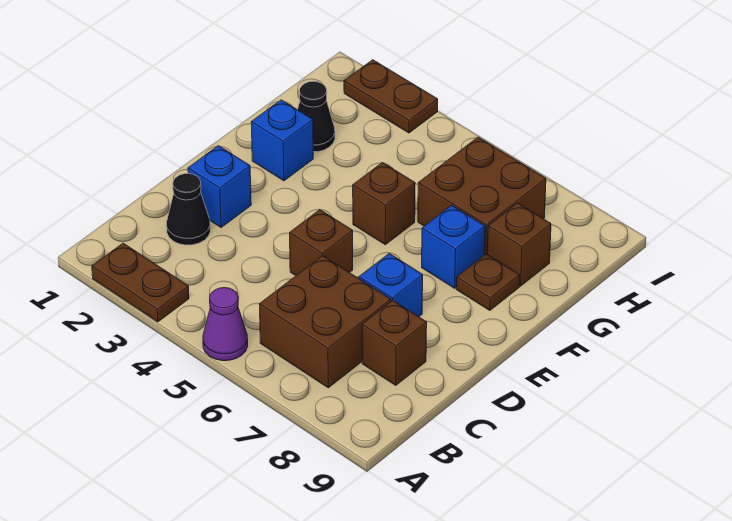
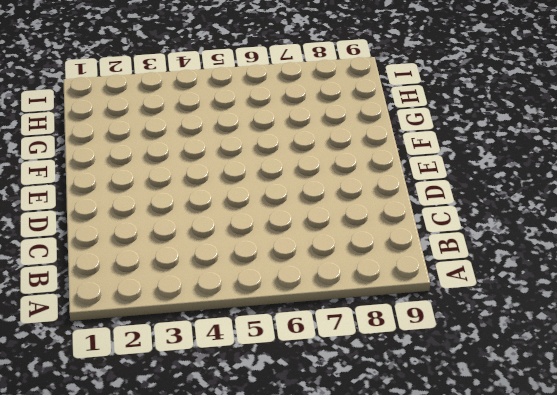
none -> brown plate A2:A3 level 1
none -> purple cone A5 level 1
none -> brown brick B6:C7 level 1

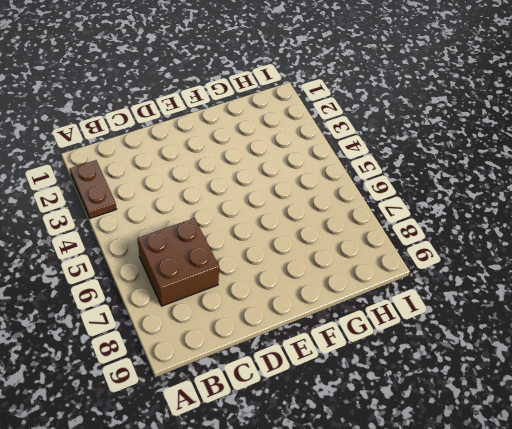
none -> purple cone A5 level 1
none -> black cone C2 level 1
none -> brown brick C8 level 1

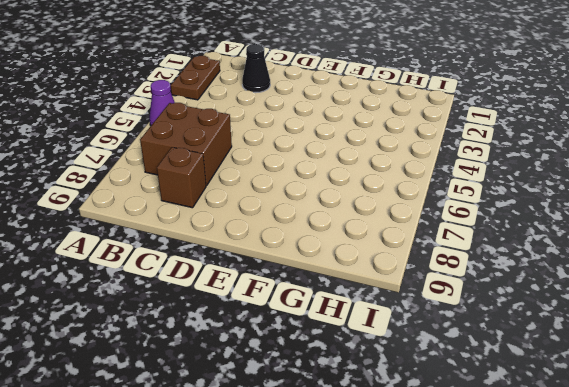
none -> blue brick D2 level 1
none -> brown brick D5 level 1
none -> blue brick D7 level 1

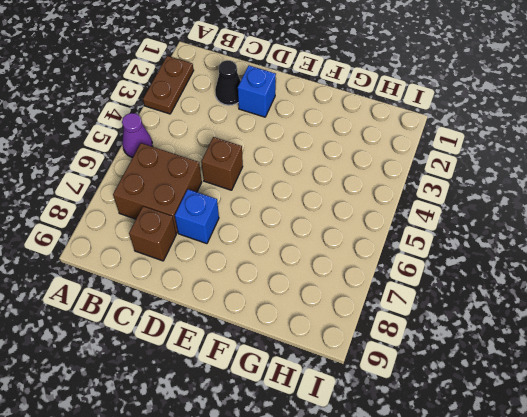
none -> blue brick F2 level 1
none -> brown brick F5 level 1
none -> blue brick F7 level 1

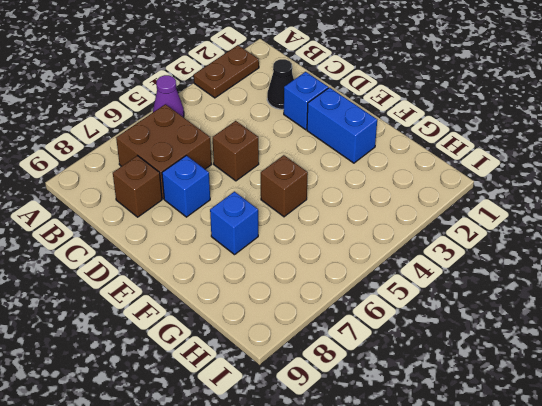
blue brick E2:F2 level 1 -> blue brick F2 level 1
none -> brown plate F8 level 1
none -> black cone G2 level 1
none -> brown brick G6:H7 level 1

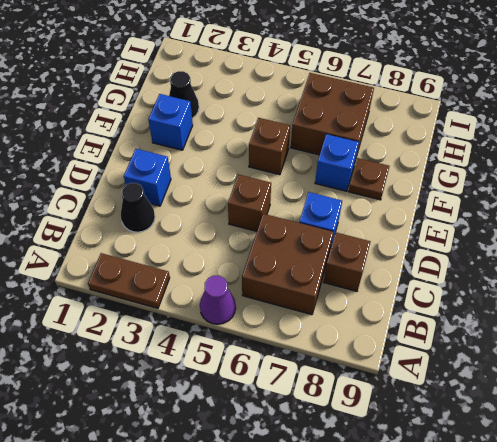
none -> brown brick G8 level 1
none -> brown plate I2:I3 level 1

